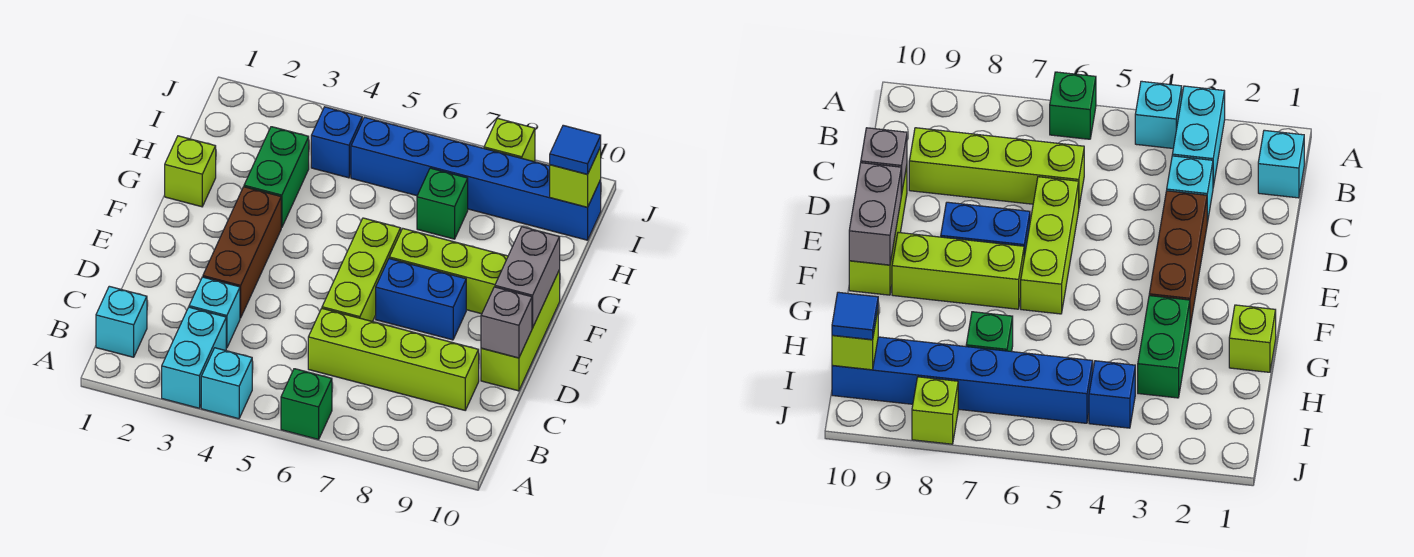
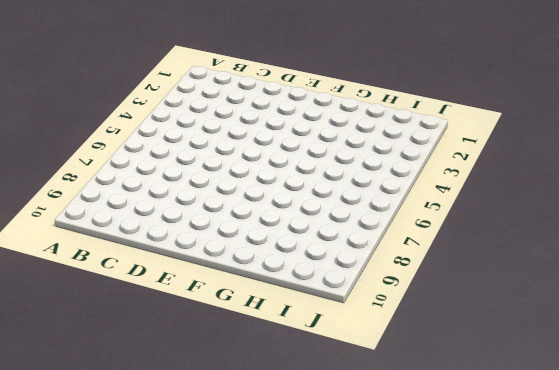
none -> cyan brick A3:B3 level 1
none -> cyan brick A4 level 1
none -> green brick A6 level 1

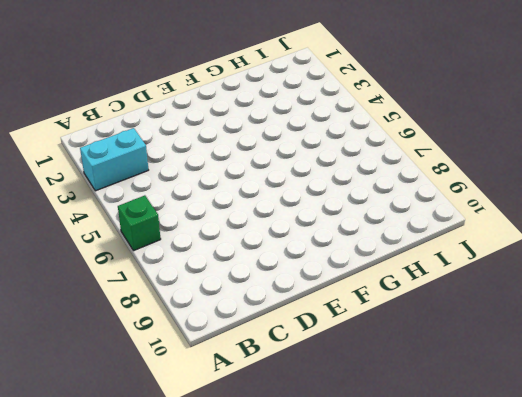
none -> cyan brick A4 level 1
none -> cyan brick B1 level 1
none -> cyan brick C3 level 1

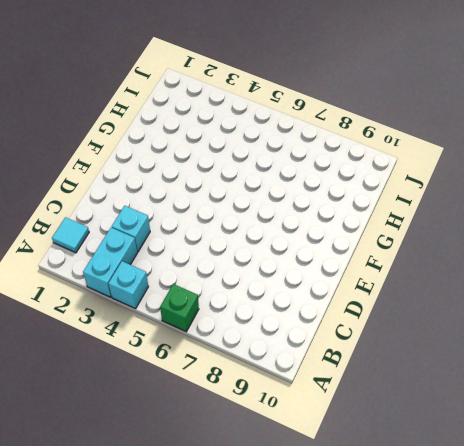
cyan tile B1 level 1 -> cyan brick B1 level 1
none -> lime brick C6:C9 level 1
none -> brown brick D3:F3 level 1
none -> lime brick D6:F6 level 1

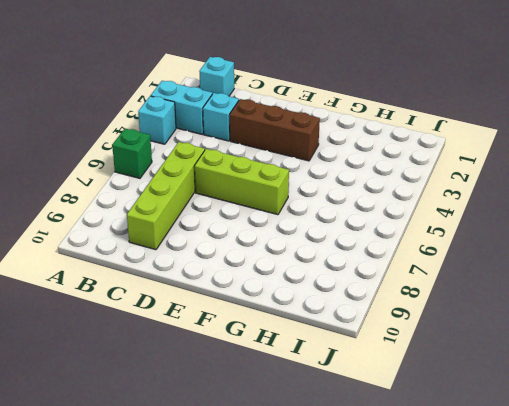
none -> lime brick D10:F10 level 1
none -> blue brick E7:E8 level 1
none -> lime brick F7:F9 level 1

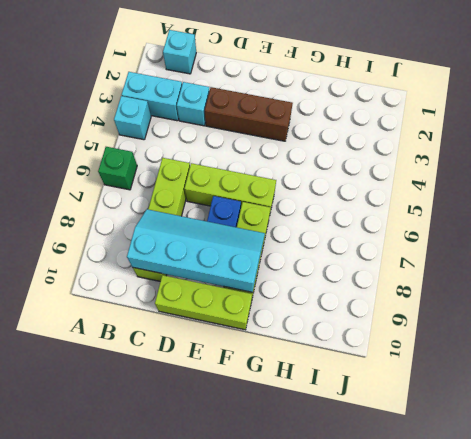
cyan slope C8:F9 level 2 top 9 -> none
none -> lime brick G1 level 1
none -> green brick G3:H3 level 1
none -> green brick H7 level 1

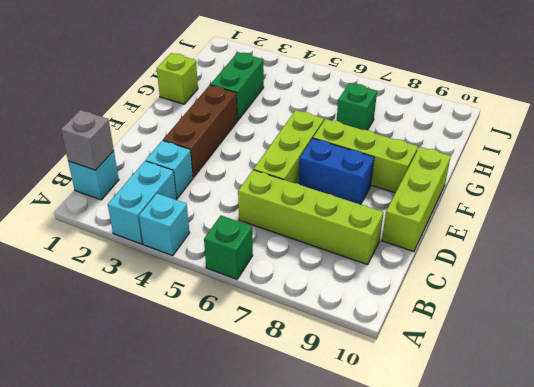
grey brick B1 level 2 -> grey brick D10 level 2
none -> blue brick I4 level 1
none -> blue brick I5:I10 level 1
none -> lime brick J8 level 1

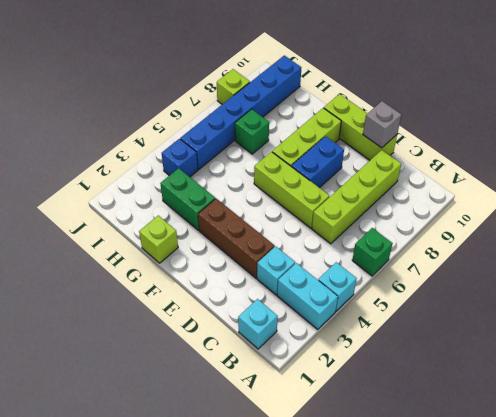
none -> grey brick E10:F10 level 2
none -> lime brick I10 level 2
none -> blue tile I10 level 3

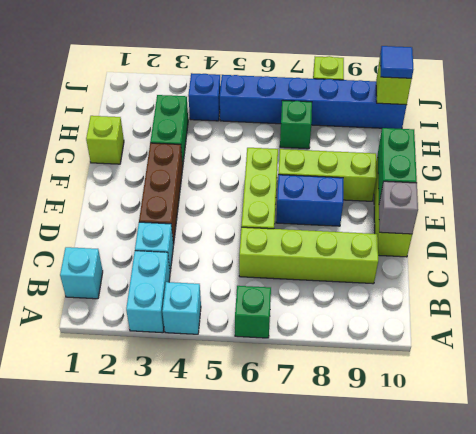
green brick E10:F10 level 2 -> grey brick E10:F10 level 2

